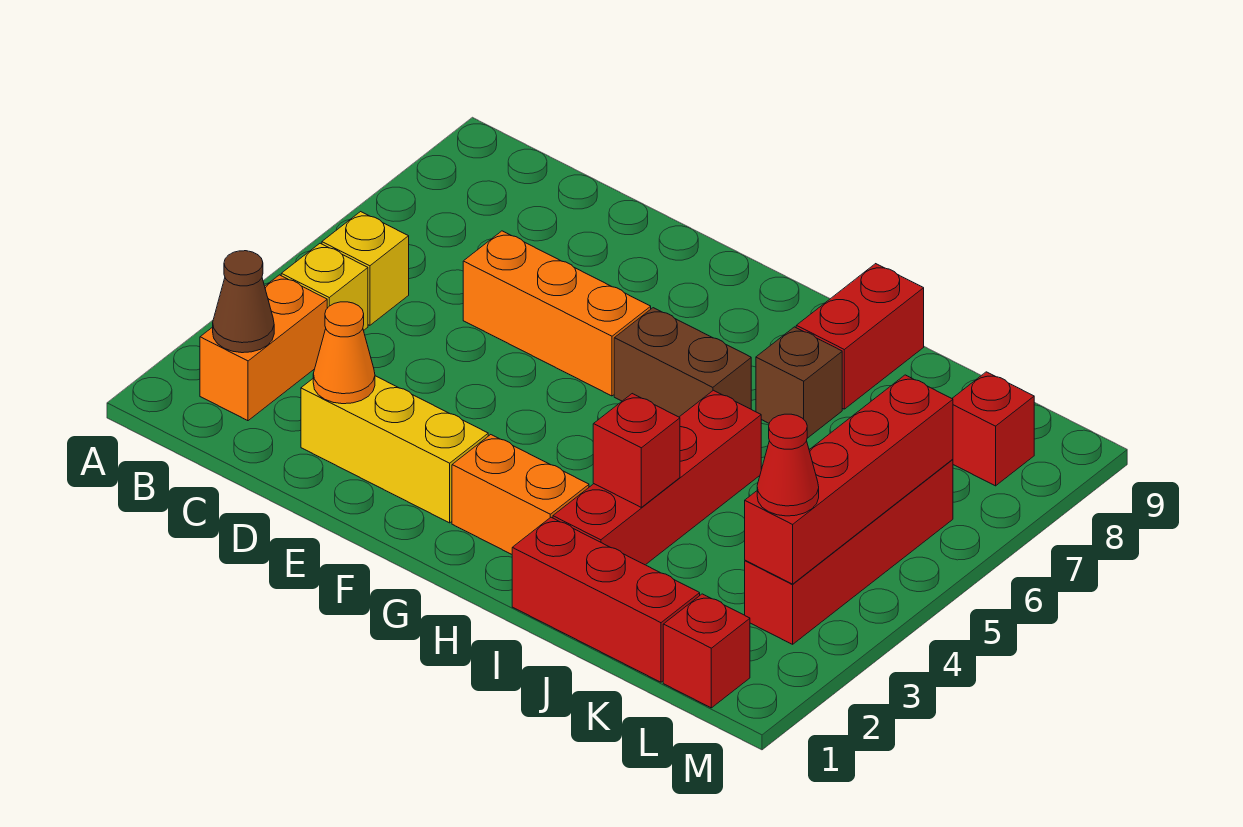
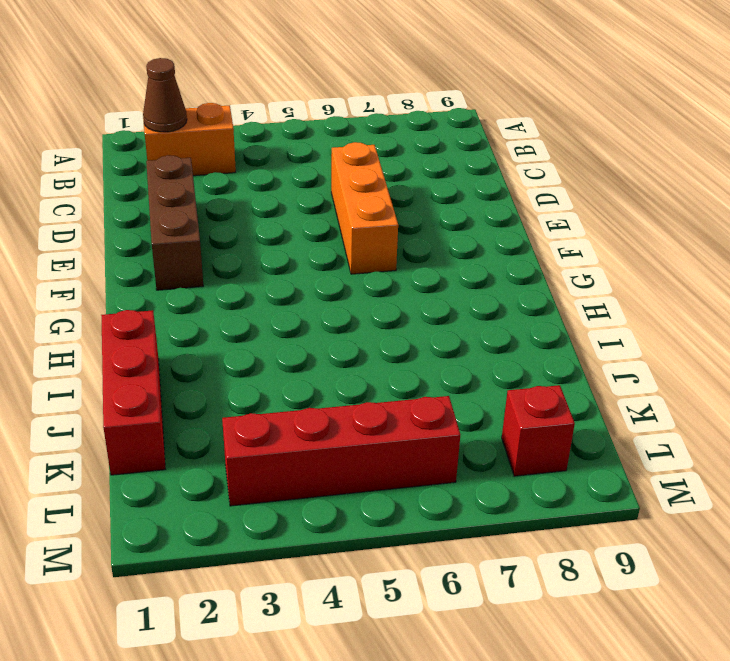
brown brick D2:F2 level 1 -> yellow brick D2:F2 level 1
none -> yellow brick B4 level 1
none -> yellow brick B5 level 1
none -> orange brick G2:H2 level 1

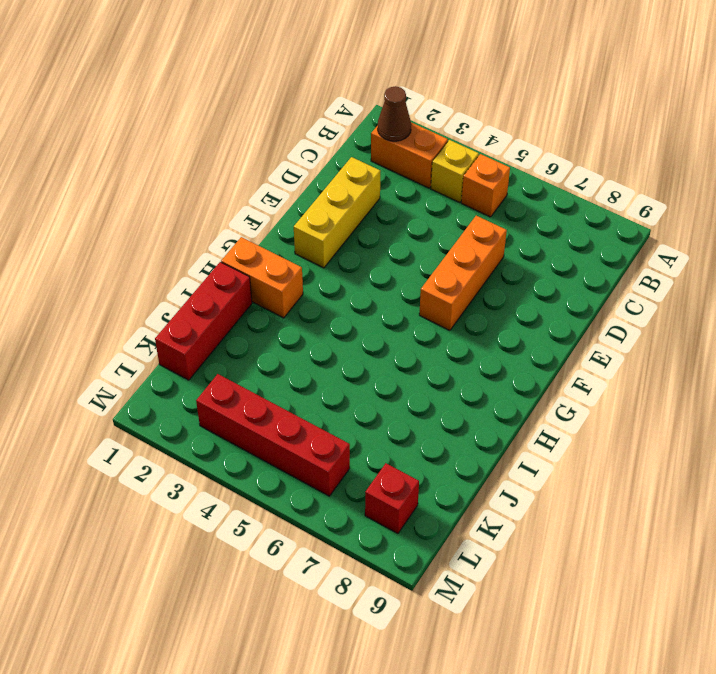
orange brick B5 level 1 -> yellow brick B5 level 1
orange brick H1:H2 level 1 -> orange brick G2:H2 level 1
none -> brown brick G6:H6 level 1
none -> red brick I2:I5 level 1
none -> brown brick I7 level 1

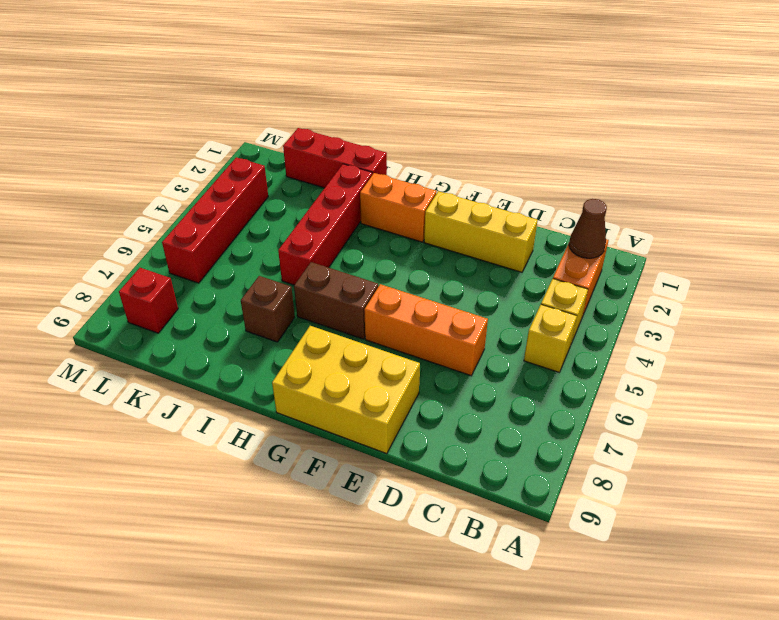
yellow brick E8:G9 level 1 -> none
none -> red brick I8:I9 level 1
none -> red brick L1 level 1
none -> orange cone D2 level 2

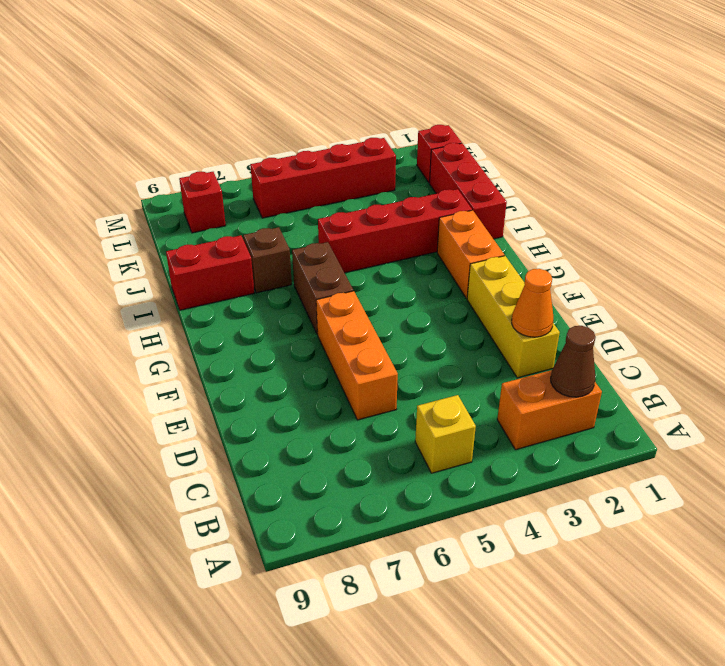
none -> yellow brick B4 level 1
none -> red brick I3 level 2
none -> red brick L3:L6 level 2

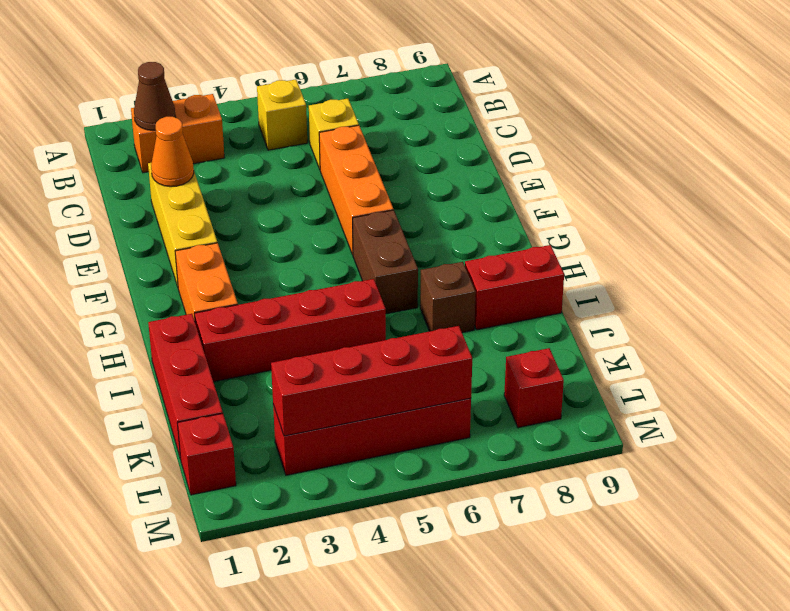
yellow brick C6 level 1 -> yellow brick B4 level 1
none -> red brick I3 level 2
none -> red cone L3 level 3

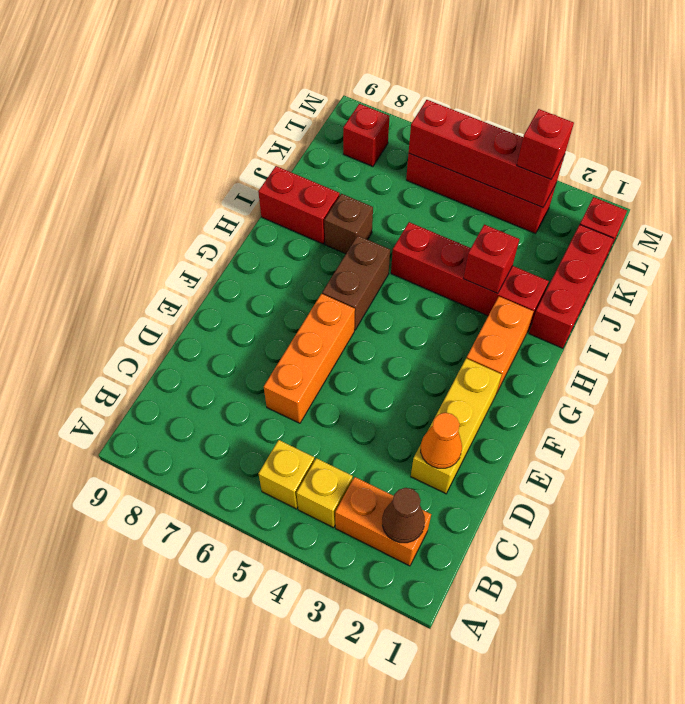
red brick L3 level 3 -> red cone L3 level 3

